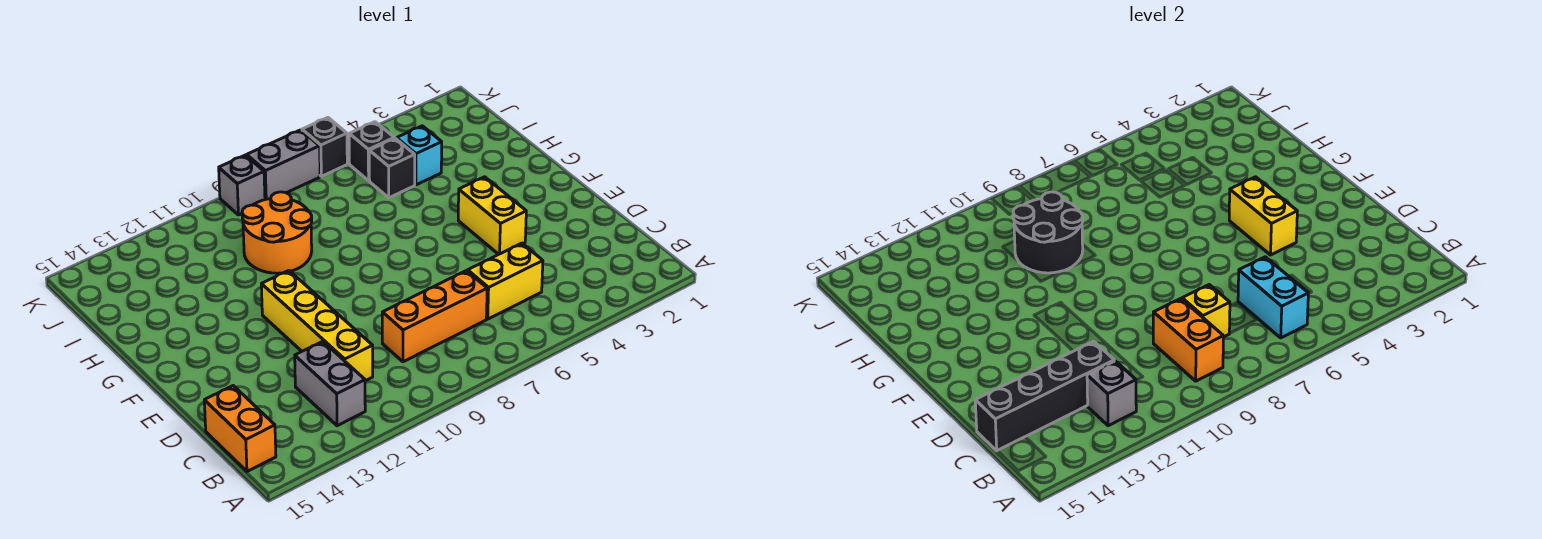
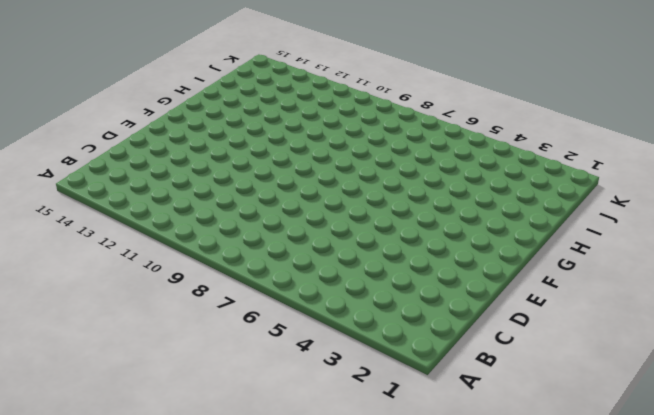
none -> grey brick B12:C12 level 1
none -> orange brick B15:C15 level 1
none -> yellow brick C5:C6 level 1

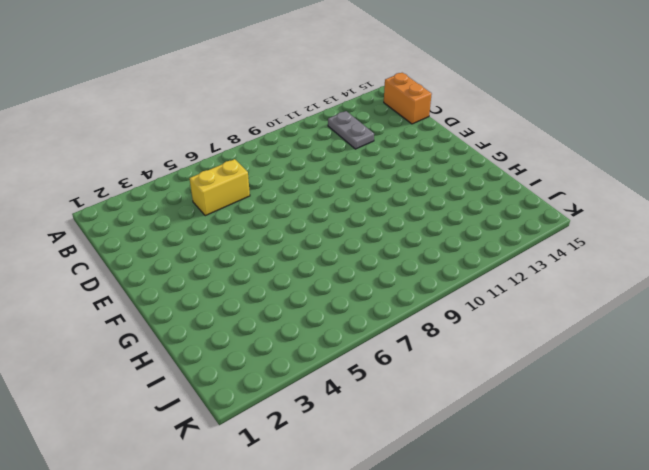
grey plate B12:C12 level 1 -> grey brick B12:C12 level 1
none -> orange brick C7:C9 level 1
none -> yellow brick C11:F11 level 1
none -> yellow brick E4:F4 level 1

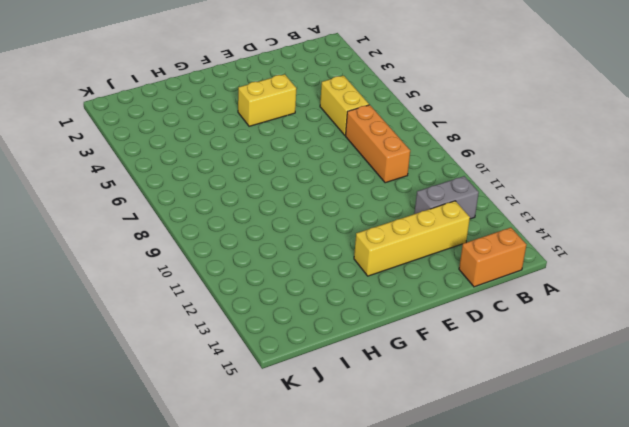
yellow brick C13:F13 level 1 -> yellow brick C11:F11 level 1
none -> orange round brick H9:I10 level 1
none -> cyan brick I4 level 1
none -> black brick I5 level 1

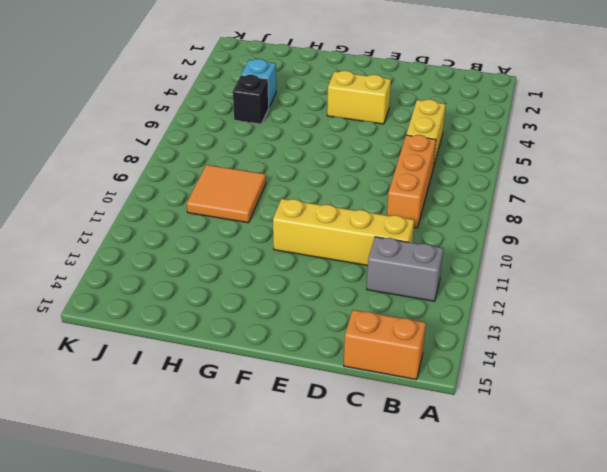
orange tile H9:I10 level 1 -> orange round brick H9:I10 level 1
none -> black brick J5 level 1
none -> black brick K6 level 1
none -> grey brick K7:K8 level 1

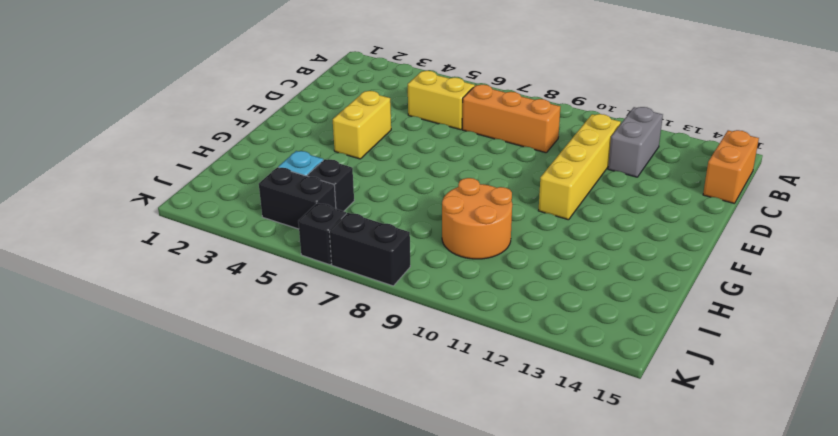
black brick J4:J5 level 1 -> black brick J5 level 1
black brick K7:K8 level 1 -> grey brick K7:K8 level 1
none -> grey brick K9 level 1
none -> cyan brick B6:C6 level 2
none -> orange brick B9:C9 level 2

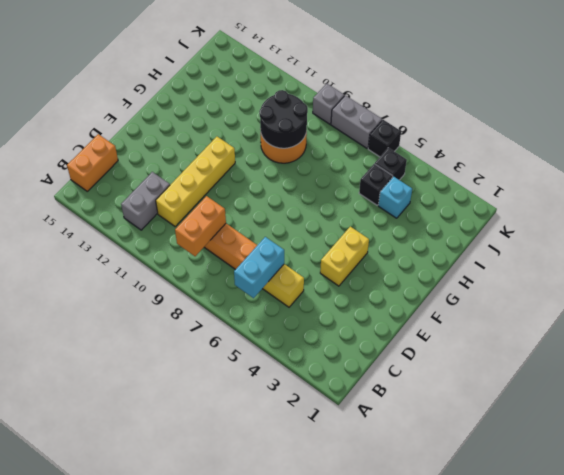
none -> grey brick B12 level 2
none -> yellow brick C8 level 2
none -> black brick C12:C15 level 2

